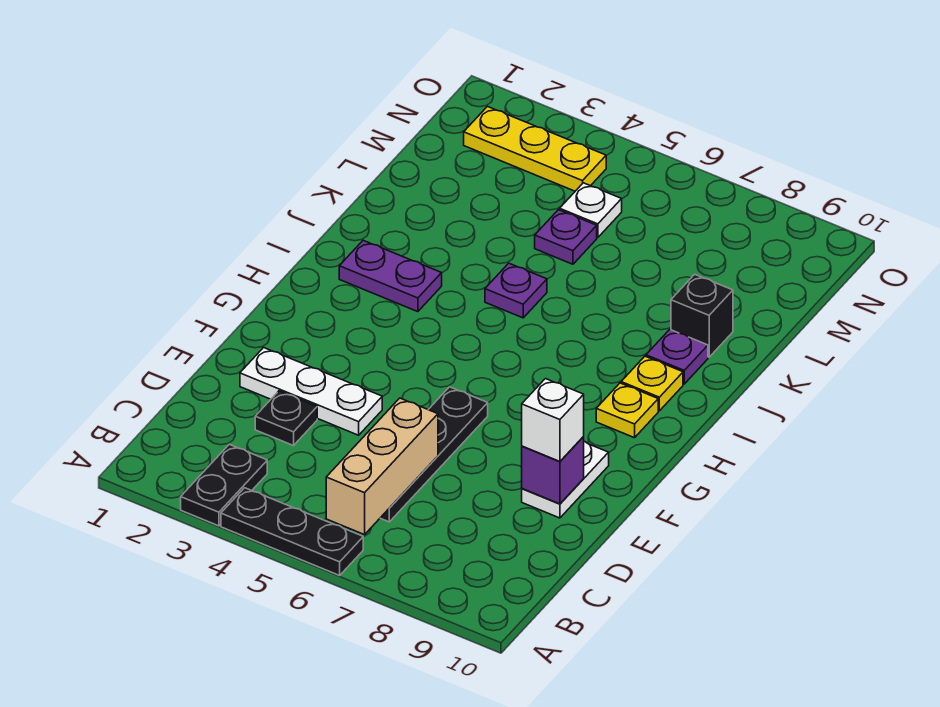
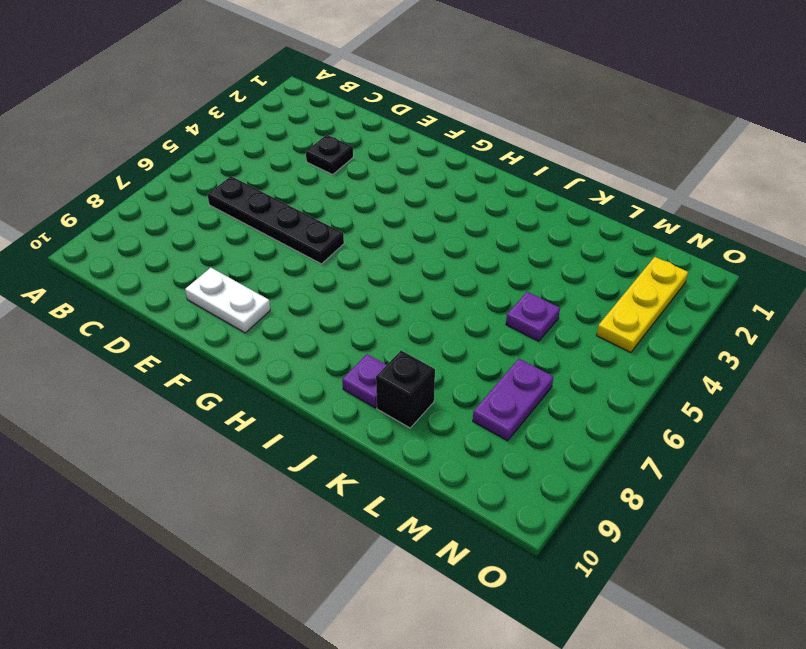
purple plate M7:M8 level 1 -> purple plate I2:I3 level 1
none -> black plate A3:B3 level 1
none -> black plate A4:A6 level 1
none -> white plate E2:E4 level 1

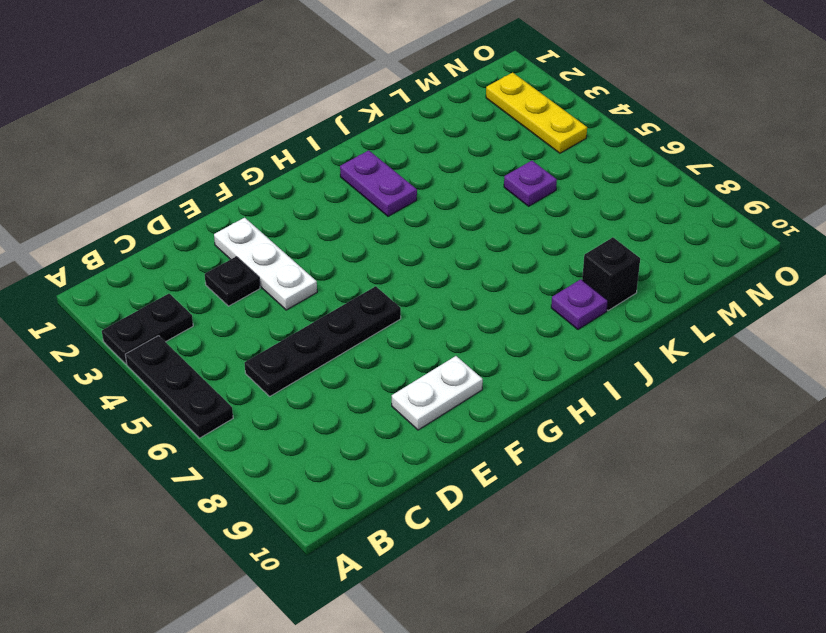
none -> yellow plate H9 level 1
none -> yellow plate I9 level 1
none -> purple plate J5 level 1

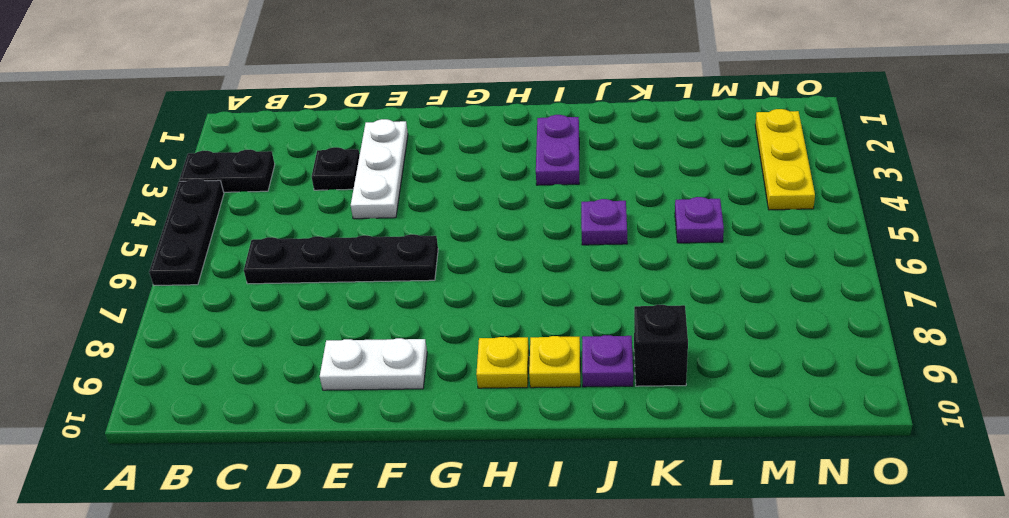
none -> white plate M5 level 1
none -> tan brick B6:D6 level 2
none -> purple brick E9 level 2

